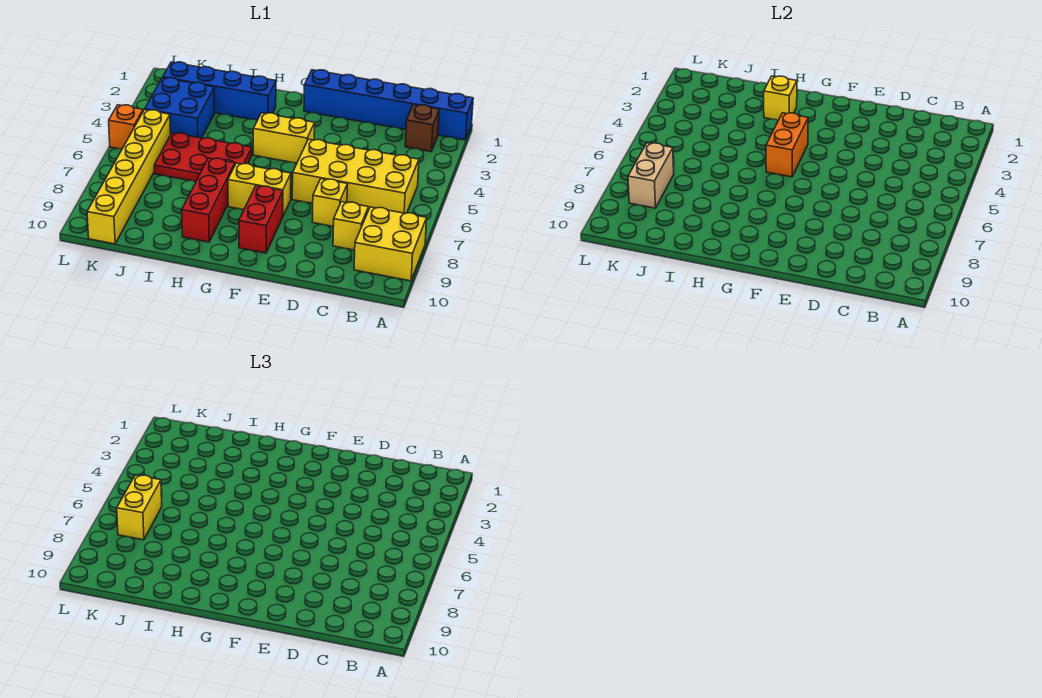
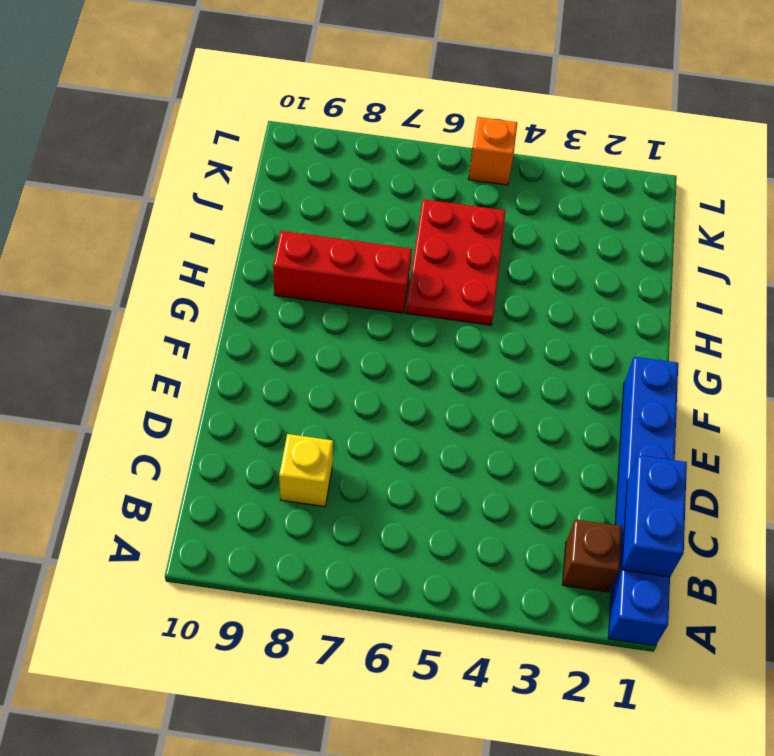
blue brick B1:C1 level 2 -> none
none -> yellow brick A8:B9 level 1
none -> yellow brick B5:E6 level 1
none -> yellow brick D7 level 1

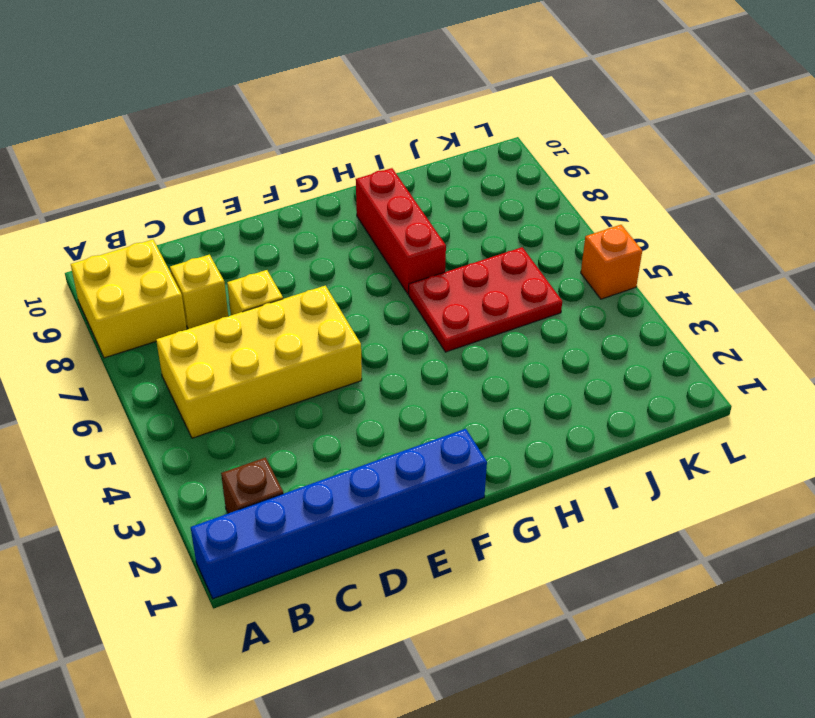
none -> yellow brick F4:G4 level 1
none -> yellow brick F7:G7 level 1
none -> red brick F8:F9 level 1

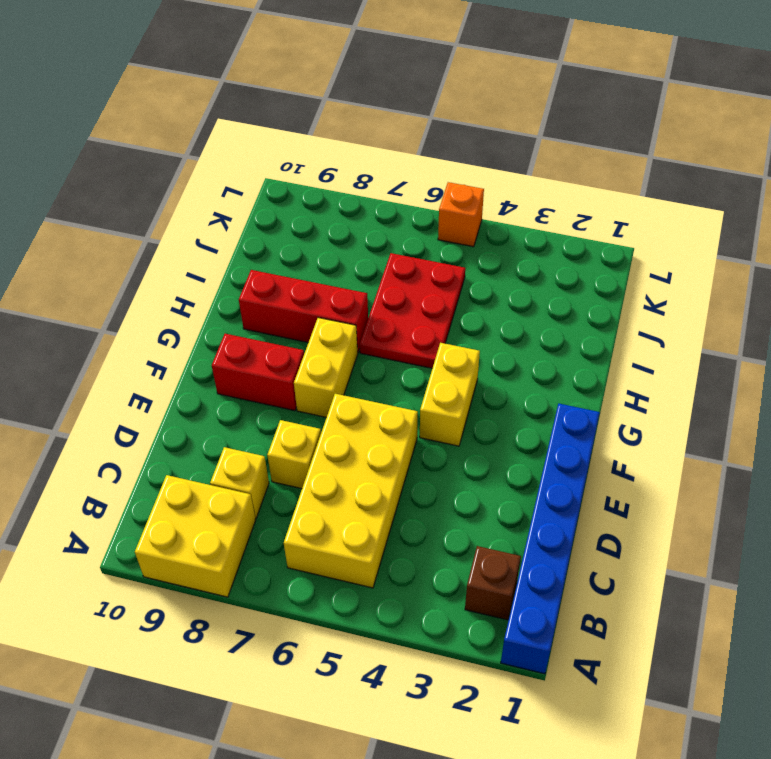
none -> blue brick H2:K2 level 1
none -> blue brick J3:K4 level 1
none -> yellow brick K5:K10 level 1

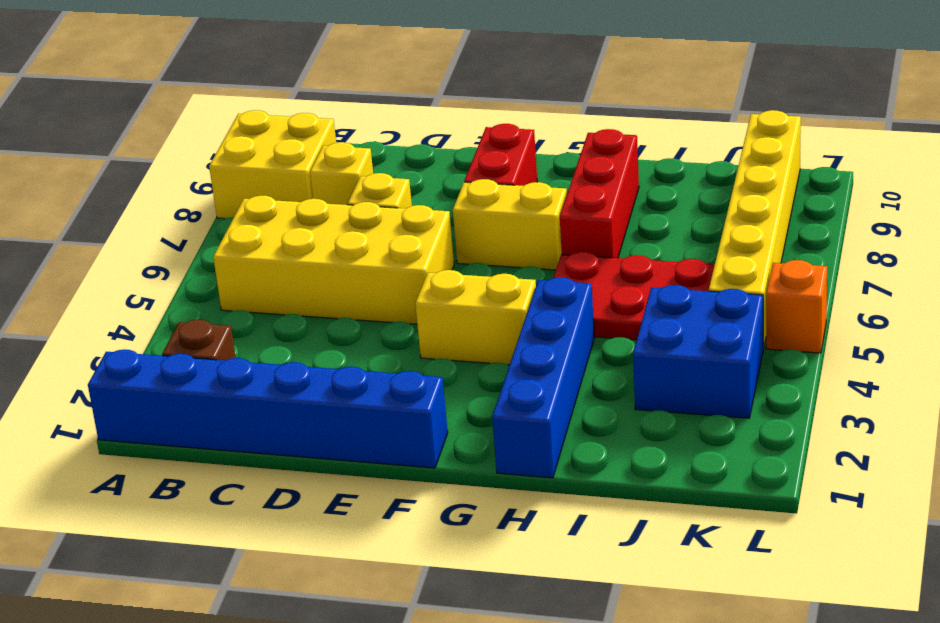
blue brick H1:H4 level 1 -> blue brick H2:K2 level 1
none -> orange brick G4:G5 level 2
none -> yellow brick H2 level 2
none -> tan brick K7:K8 level 2

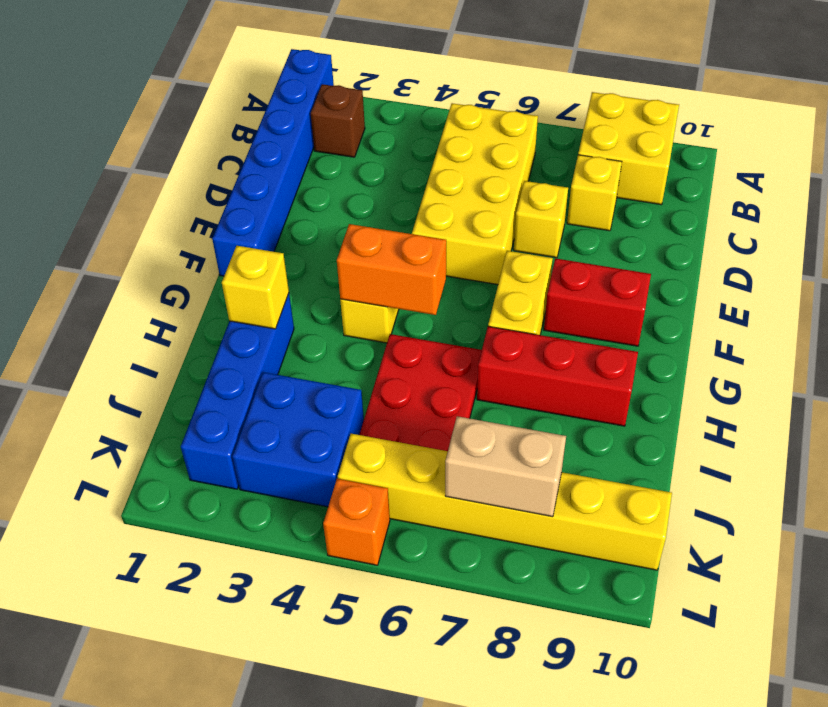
none -> yellow brick K6:K7 level 3

